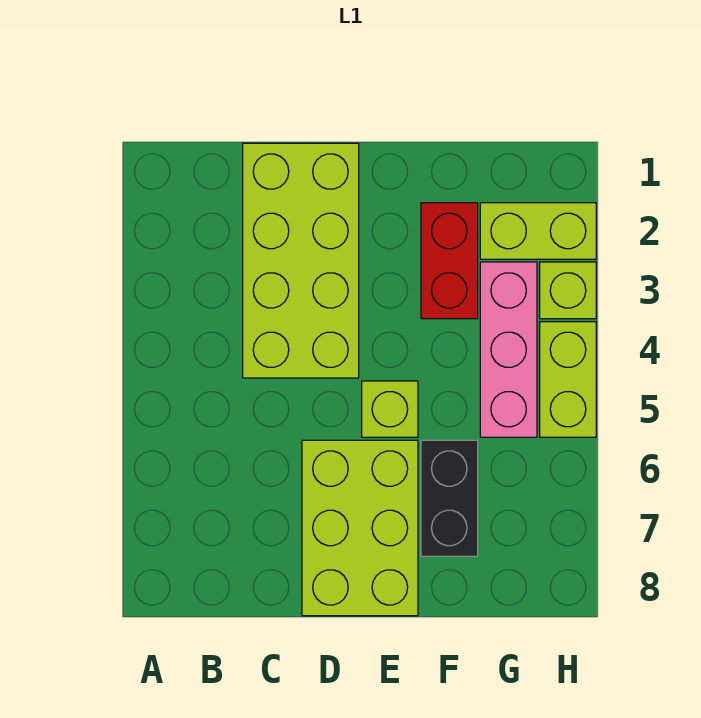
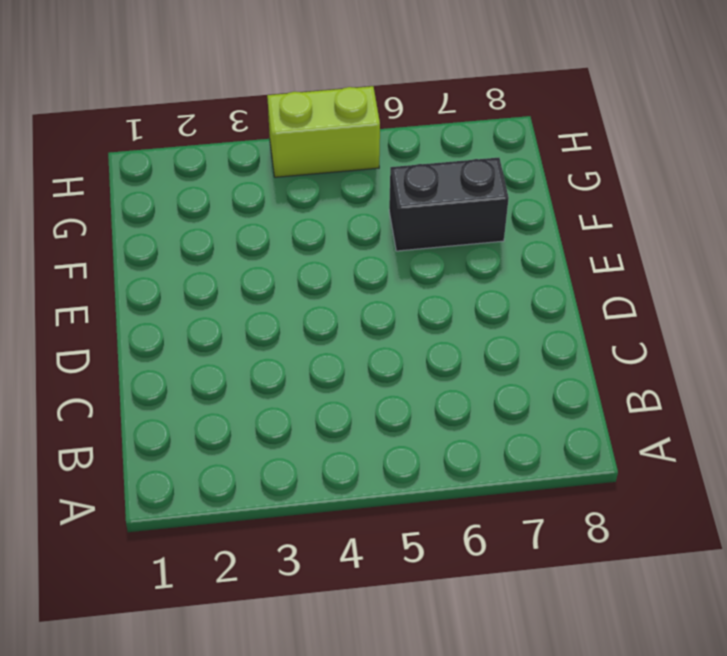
none -> lime brick C1:D4 level 1
none -> lime brick D6:E8 level 1

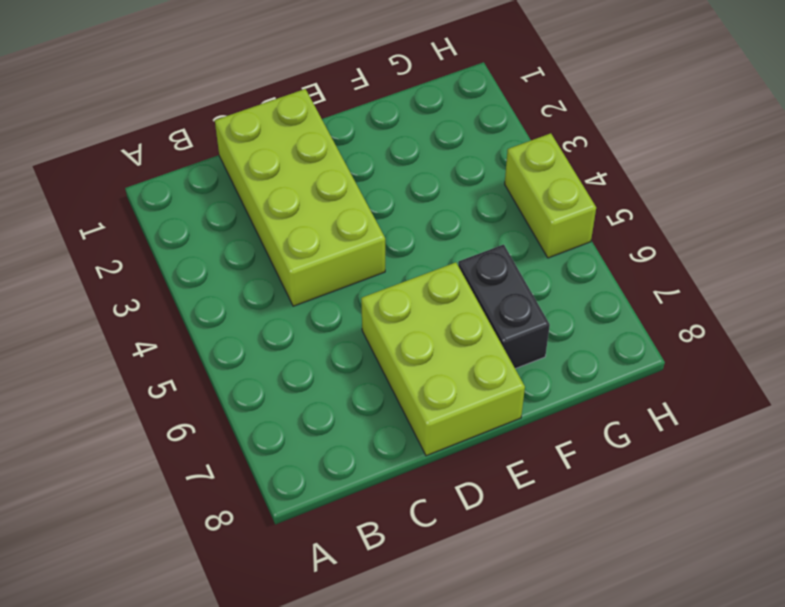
none -> lime brick E5 level 1
none -> red brick F2:F3 level 1

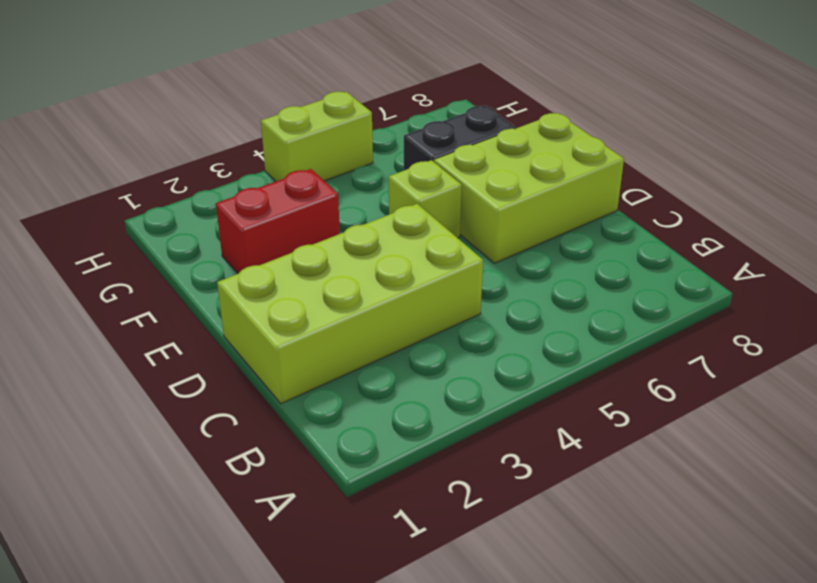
none -> lime brick G2:H2 level 1
none -> pink brick G3:G5 level 1

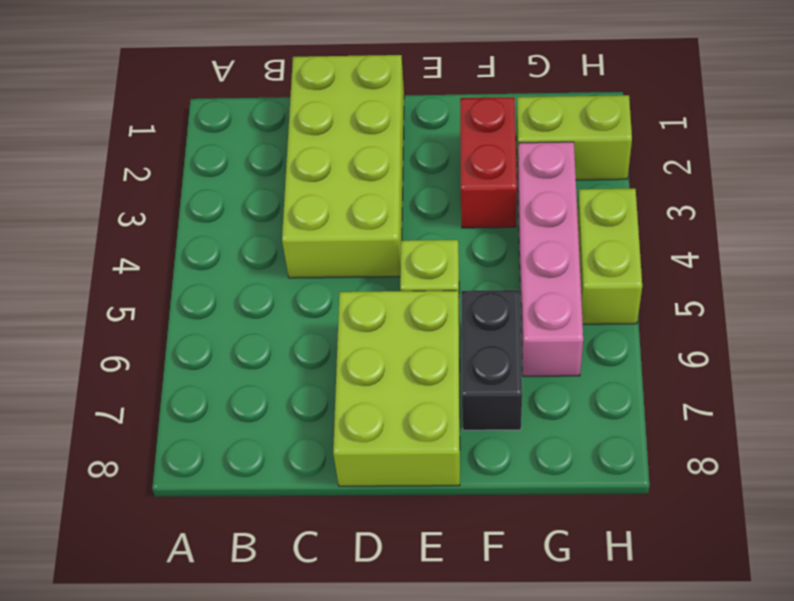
pink brick G3:G6 level 1 -> pink brick G3:G5 level 1
none -> lime brick H3 level 1

